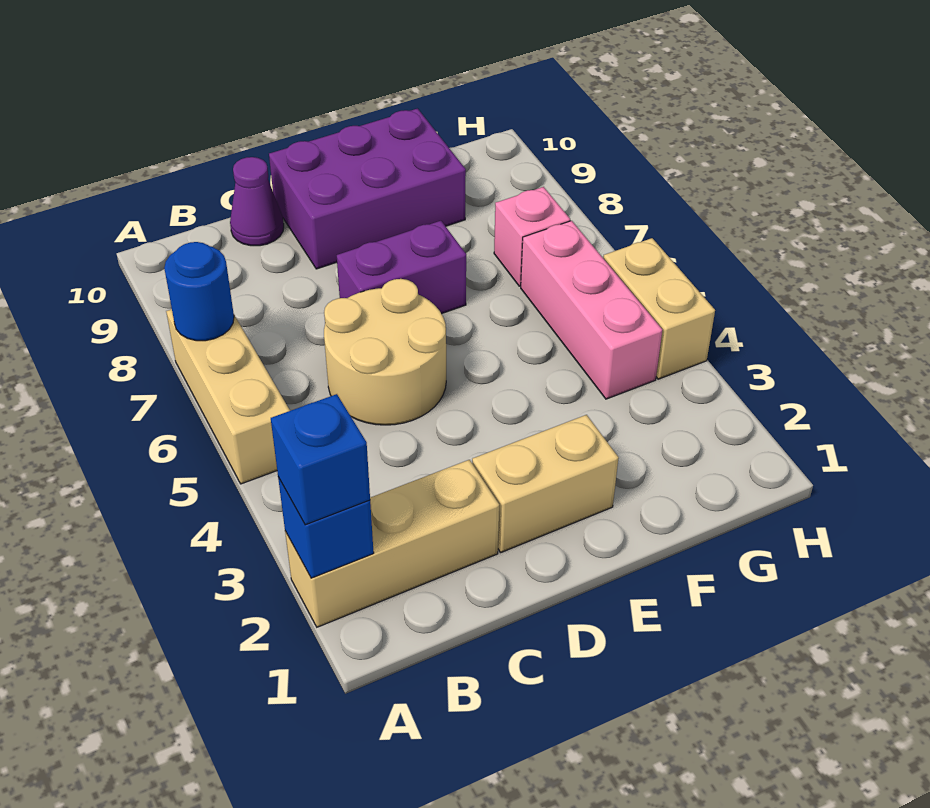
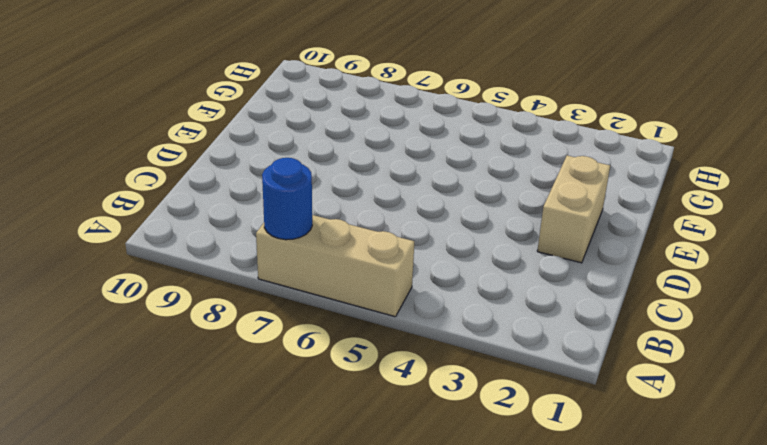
none -> tan brick A2:C2 level 1
none -> tan round brick C5:D6 level 1
none -> purple cone C10 level 1

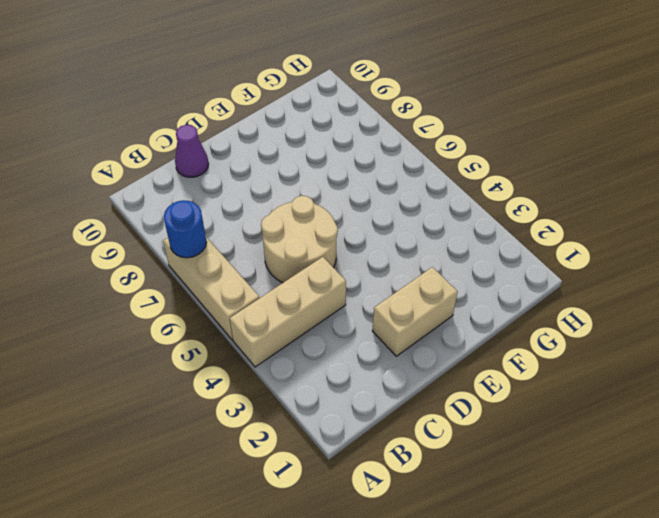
tan brick A4:C4 level 1 -> tan brick A2:C2 level 1
none -> purple brick D7:E7 level 1
none -> purple brick D9:F10 level 1
none -> pink brick G4:G6 level 1

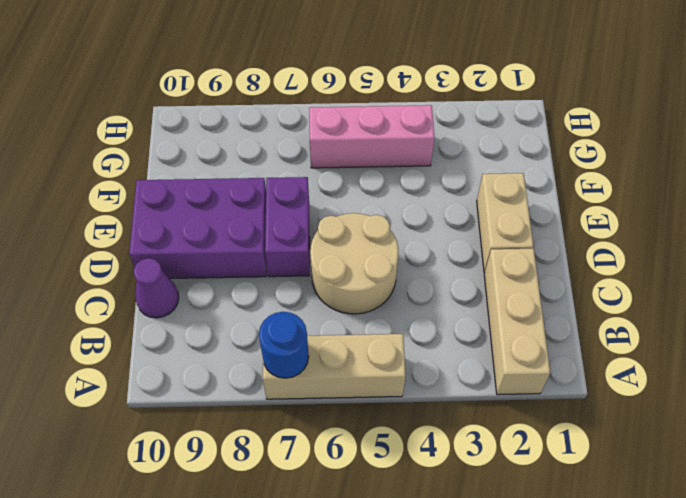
purple brick D8:E10 level 1 -> purple brick D9:F10 level 1
none -> pink brick G7 level 1
none -> tan brick H4:H5 level 1
none -> blue brick A2 level 2

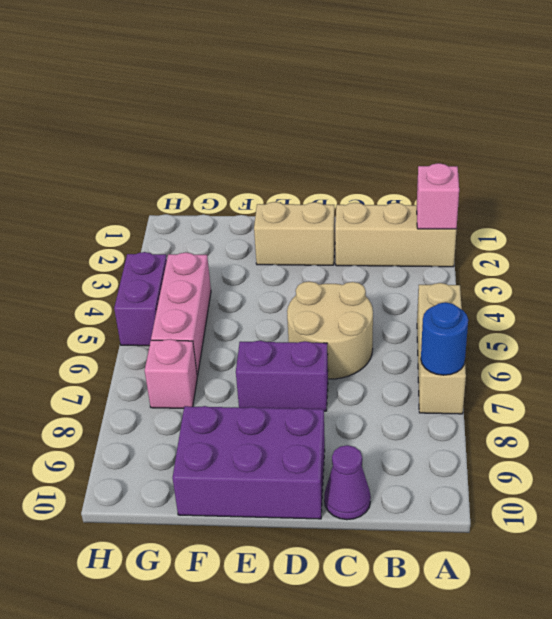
pink brick A2 level 2 -> blue brick A2 level 2
purple brick H4:H5 level 1 -> tan brick H4:H5 level 1
none -> blue brick A2 level 3

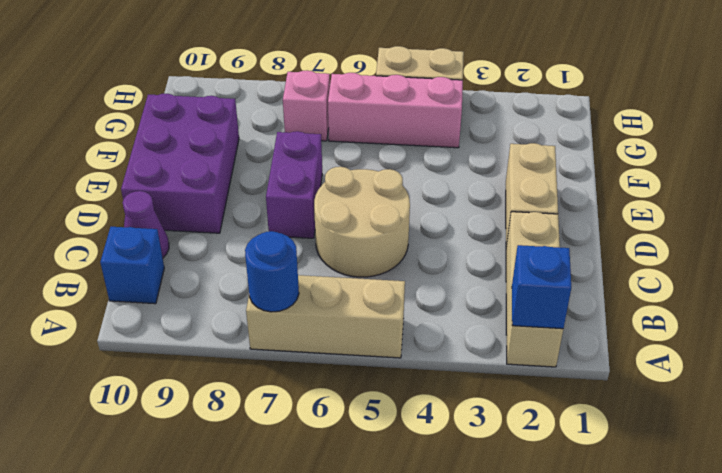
blue brick B10 level 1 -> blue brick A2 level 3

